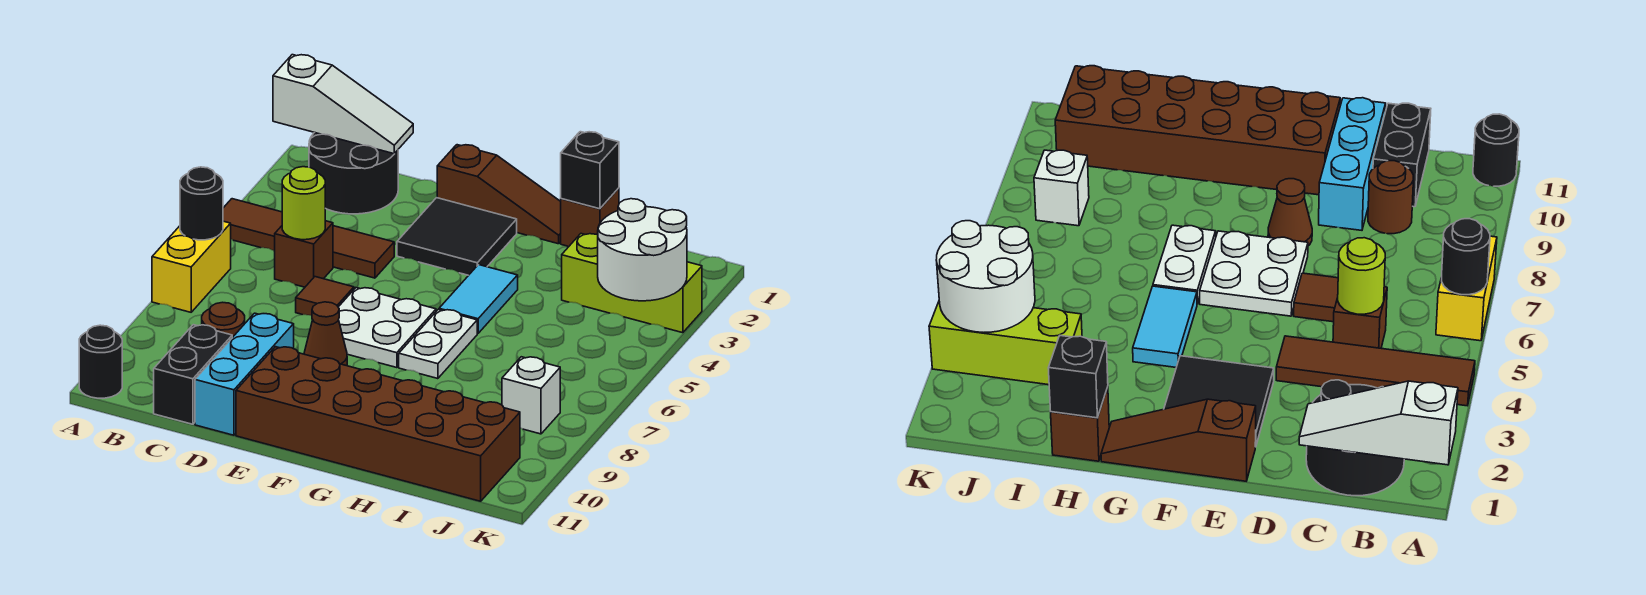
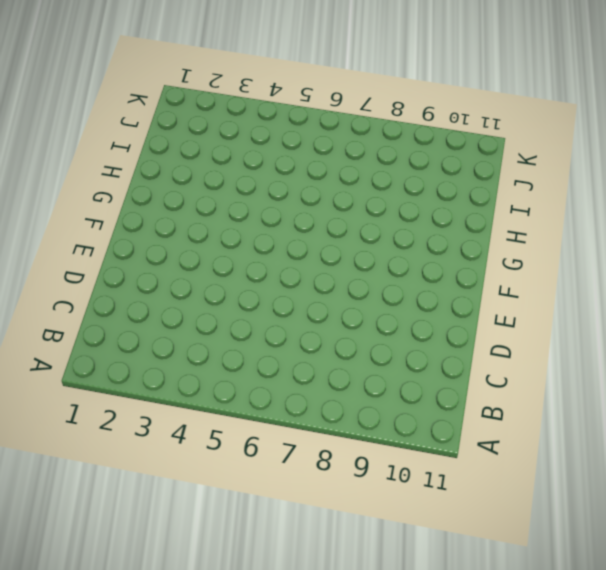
none -> brown tile A4:D4 level 1
none -> yellow brick A6:A7 level 1
none -> black round brick A11 level 1

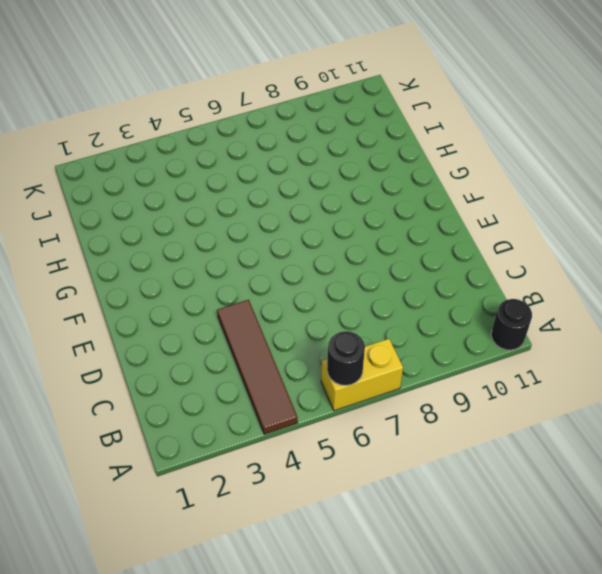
none -> black round brick B1:C2 level 1
none -> brown brick C5 level 1
none -> brown round brick C9 level 1

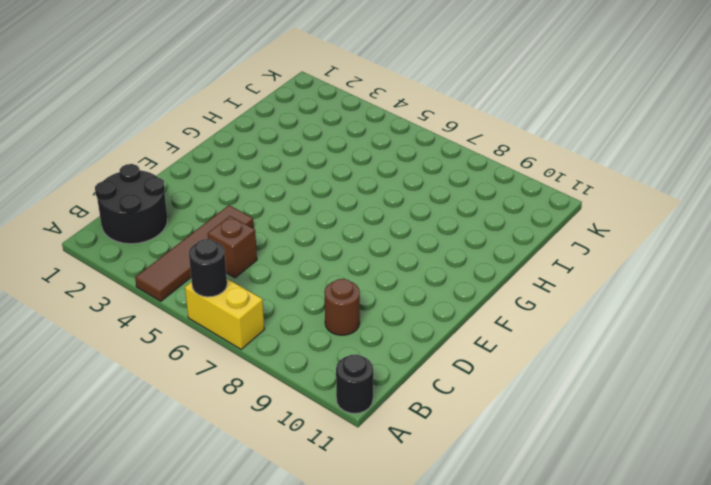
none -> black brick C10:C11 level 1
none -> brown tile D6 level 1
none -> cyan brick D9:D11 level 1

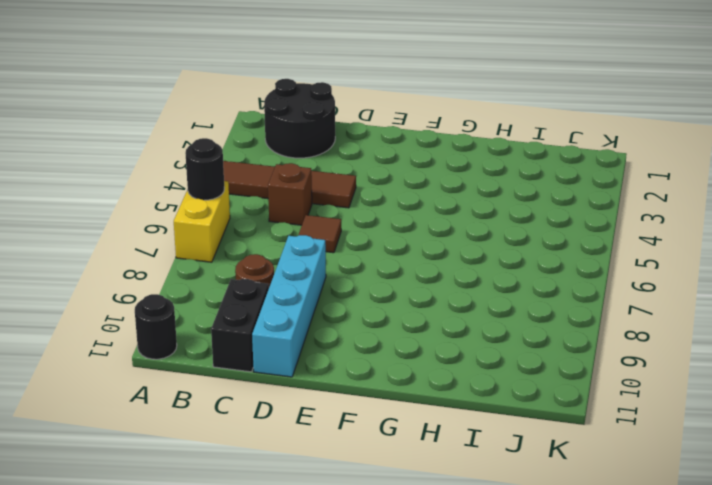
cyan brick D8:D11 level 1 -> cyan brick D9:D11 level 1
none -> brown slope E1:G1 level 1 top E
none -> black tile E2:F3 level 1
none -> white plate E6:F7 level 1

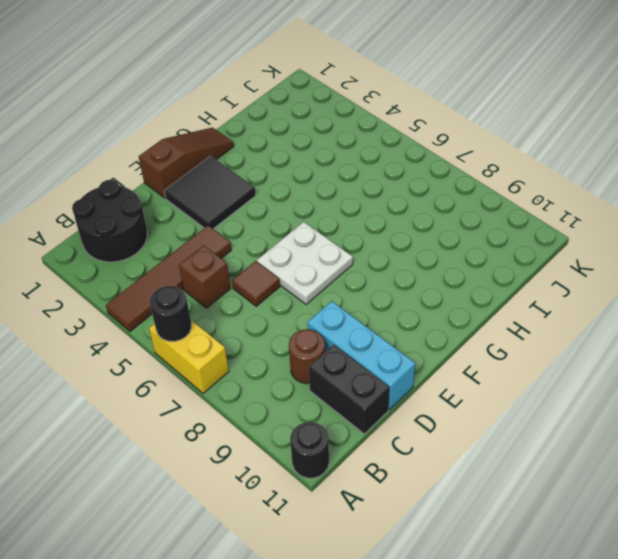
none -> brown cone E8 level 1
none -> brown brick E10:J11 level 1
none -> cyan tile G4:G5 level 1

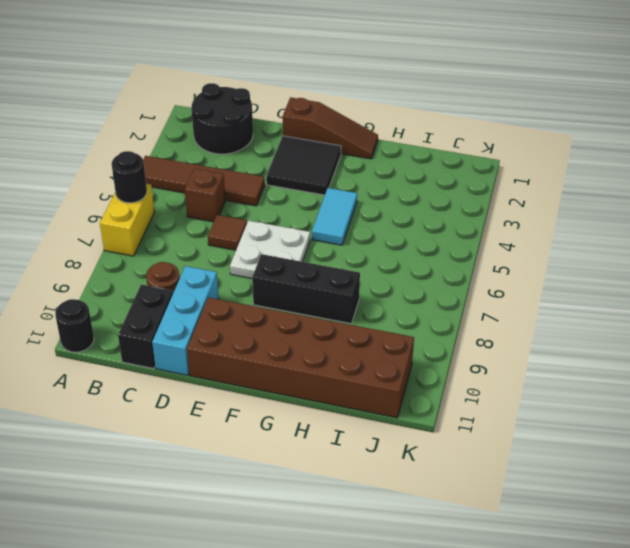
black brick F8:H8 level 1 -> none
none -> brown cone E8 level 1
none -> white plate G6:G7 level 1
none -> brown brick H1 level 1

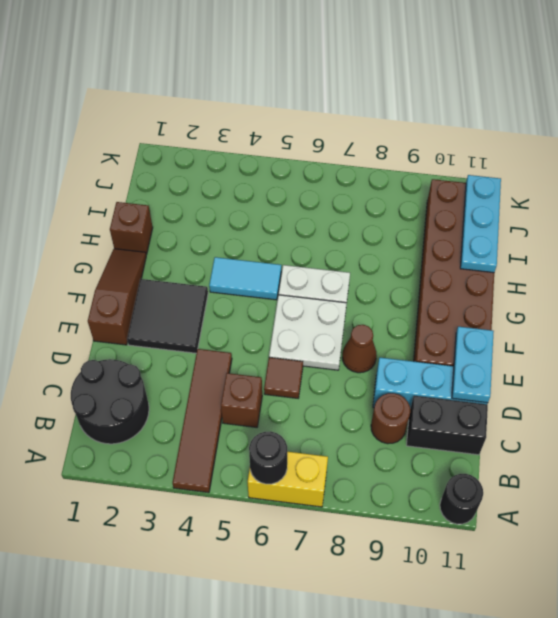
cyan plate D11:E11 level 2 -> none
cyan plate H11:J11 level 2 -> none
none -> lime brick I3:K3 level 1
none -> white brick J8 level 1
none -> white slope A1:C1 level 2 top A

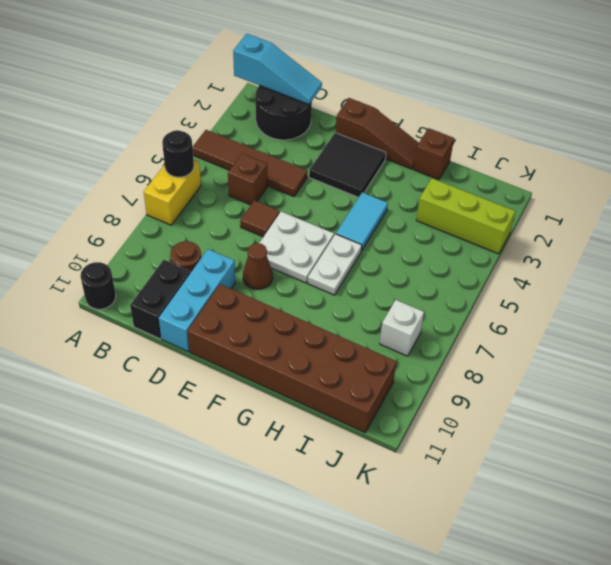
cyan slope A1:C1 level 2 top A -> white slope A1:C1 level 2 top A
none -> lime round brick C5 level 2
none -> black brick H1 level 2
none -> white round brick J3:K4 level 2

